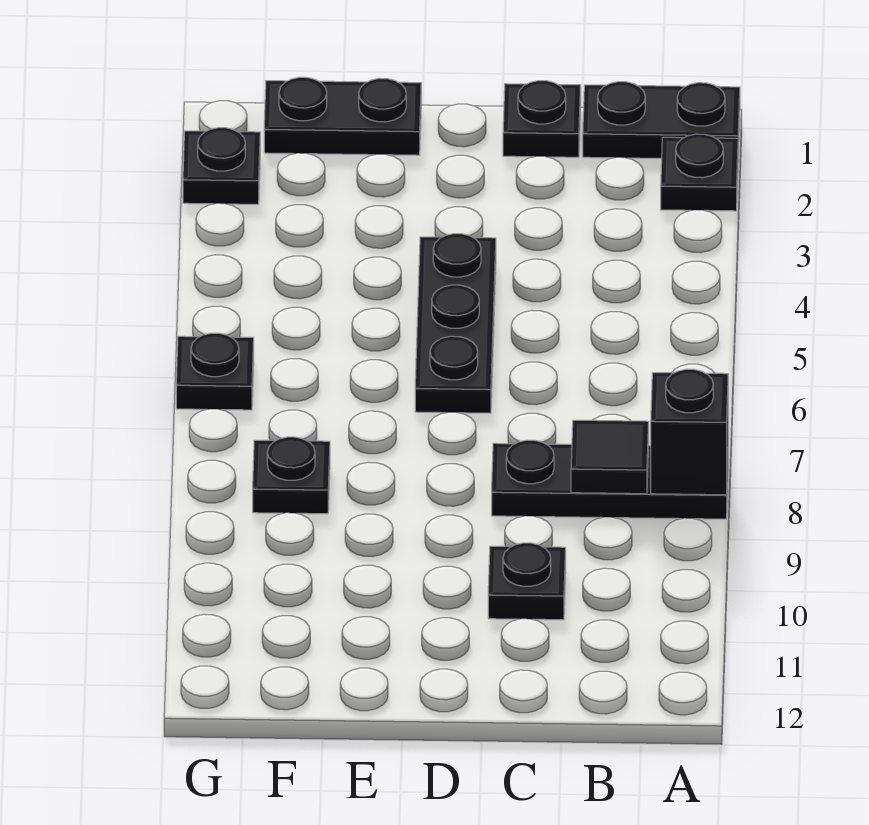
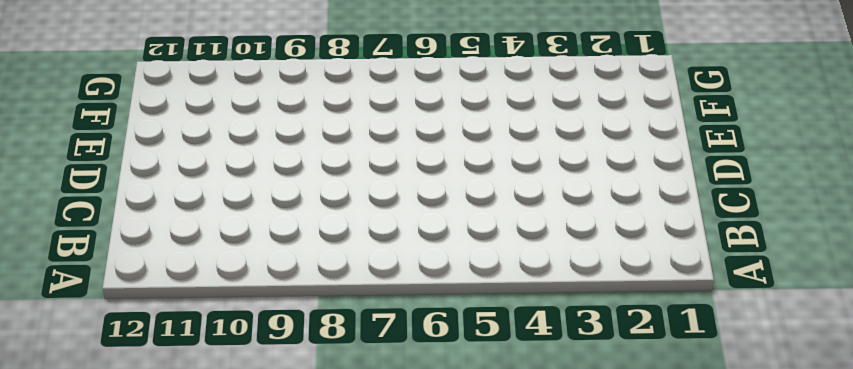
none -> black plate A1:B1 level 1
none -> black plate A2 level 1
none -> black plate A8:C8 level 1

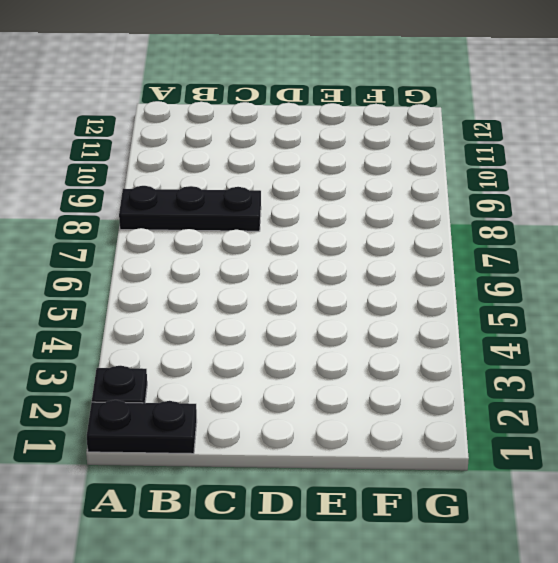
none -> black plate C1 level 1
none -> black plate C10 level 1
none -> black plate D4:D6 level 1

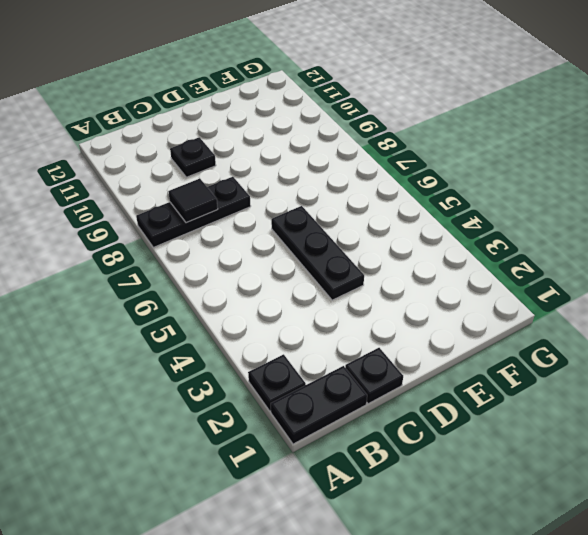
none -> black plate E1:F1 level 1
none -> black plate F8 level 1
none -> black plate G2 level 1

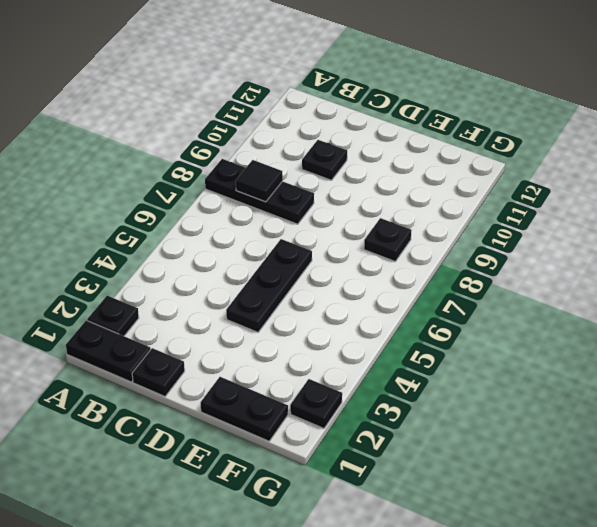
none -> black plate G6 level 1
none -> black brick A8 level 2

